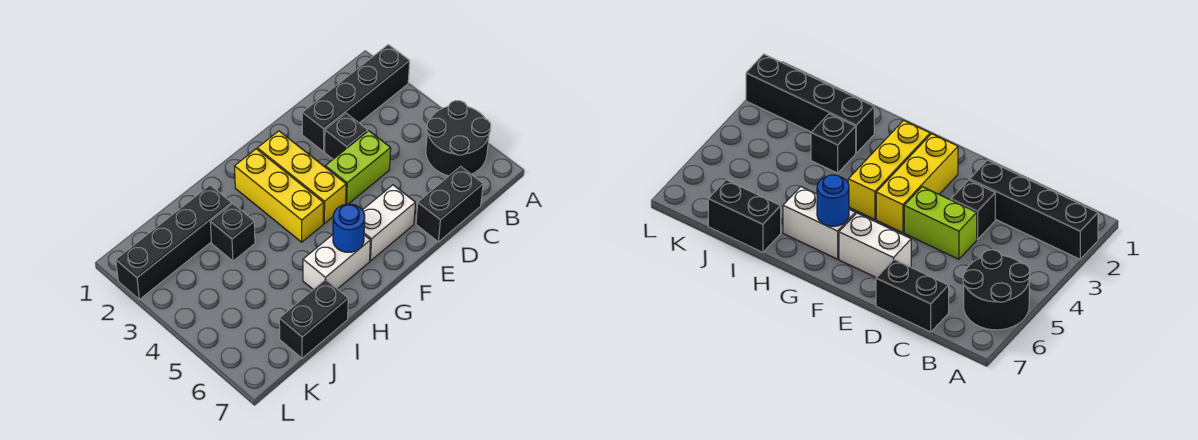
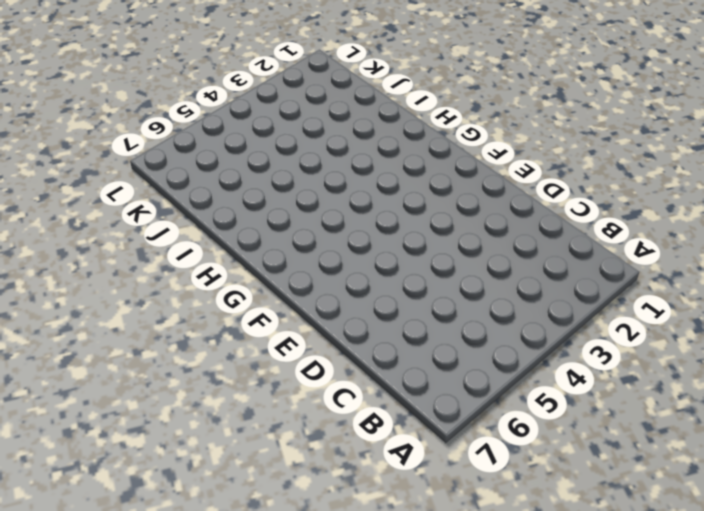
none -> black brick A2:D2 level 1
none -> black round brick A5:B6 level 1
none -> black brick C7:D7 level 1

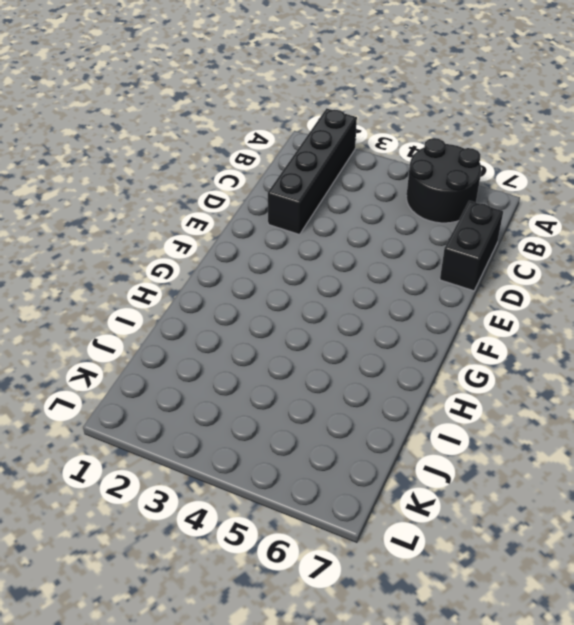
none -> black brick D3 level 1
none -> lime brick D4:E4 level 1
none -> white brick E6:F6 level 1

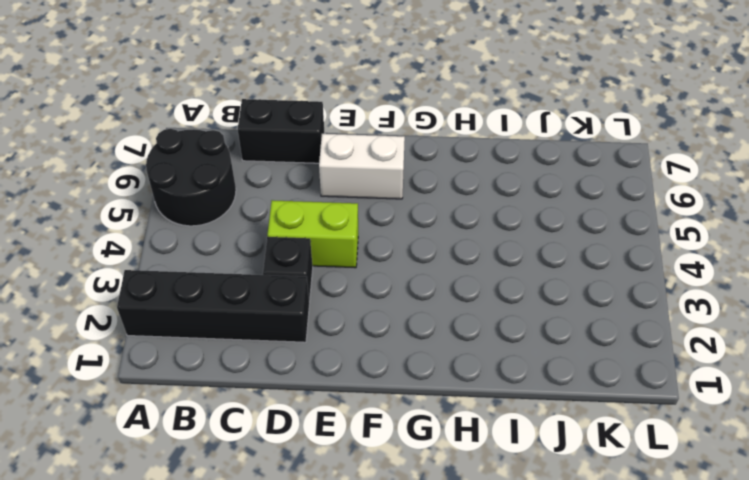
none -> yellow brick F2:F4 level 1
none -> yellow brick G2:G4 level 1
none -> white brick G6:H6 level 1

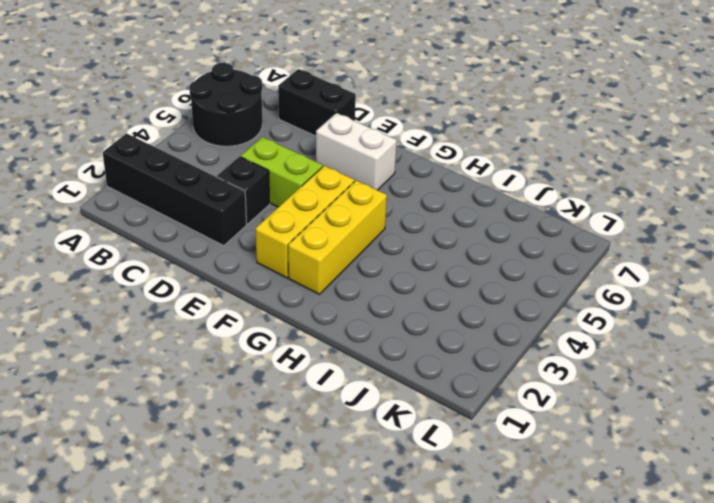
none -> white brick G6:H6 level 1
none -> black brick I2:L2 level 1
none -> black brick I3 level 1

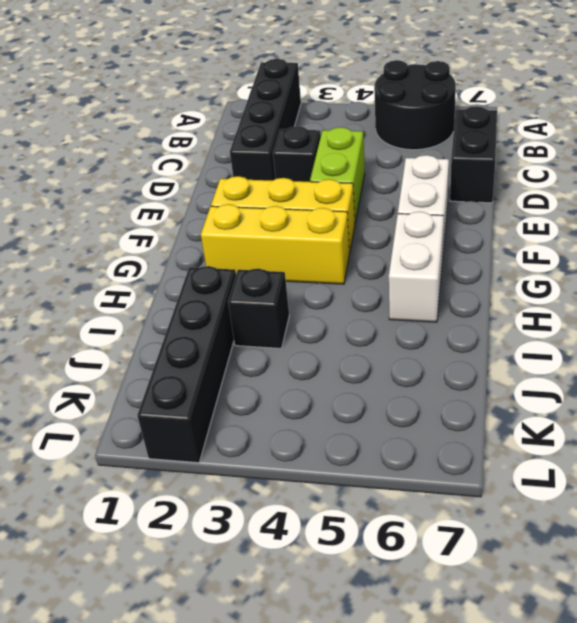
none -> black brick I7:J7 level 1
none -> blue round brick G6 level 2

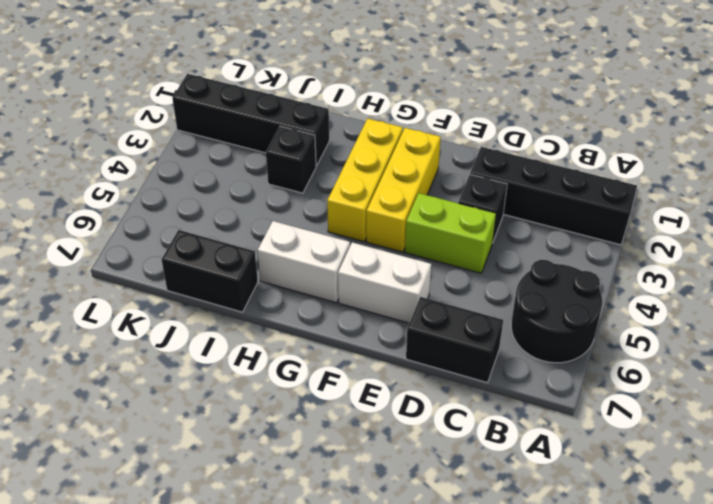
none -> blue round brick G6 level 2

